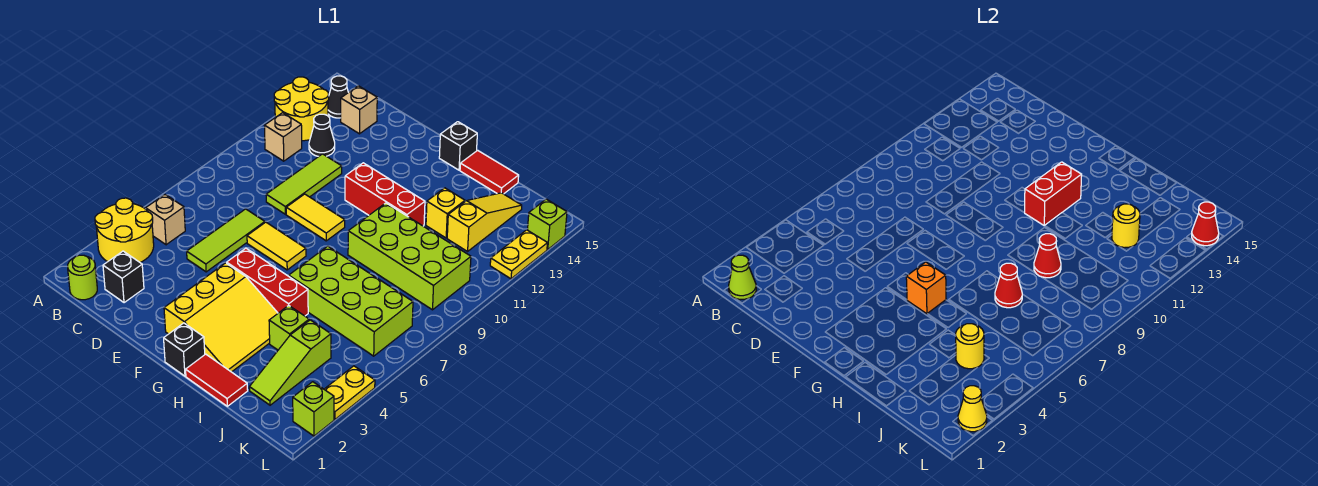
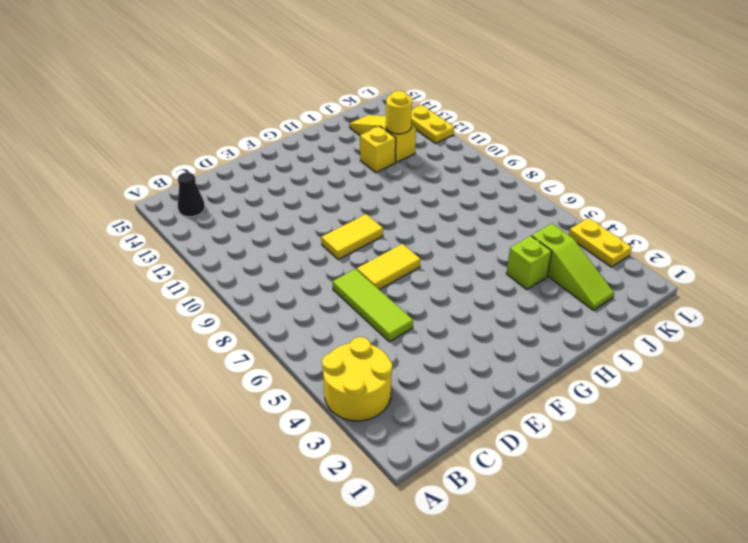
none -> yellow round brick A12:B13 level 1
none -> lime round brick B1 level 1
none -> tan brick B5 level 1
none -> tan brick B11 level 1

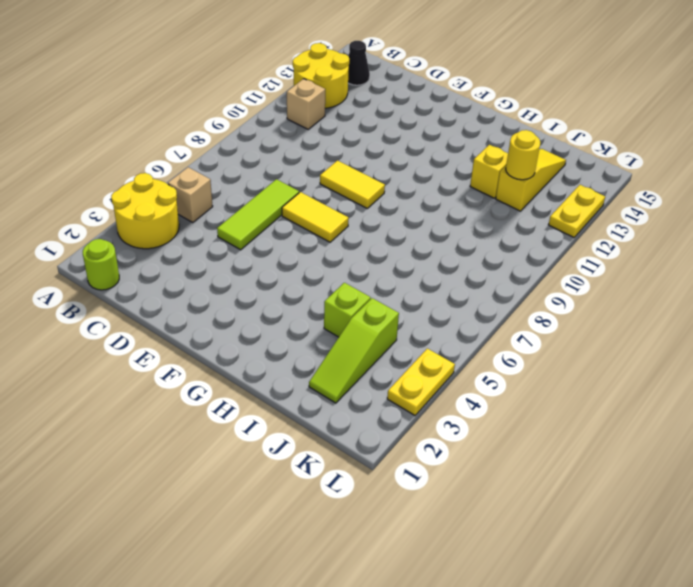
none -> black brick C2 level 1
none -> black cone C12 level 1
none -> tan brick C14 level 1
none -> lime tile D9:D11 level 1

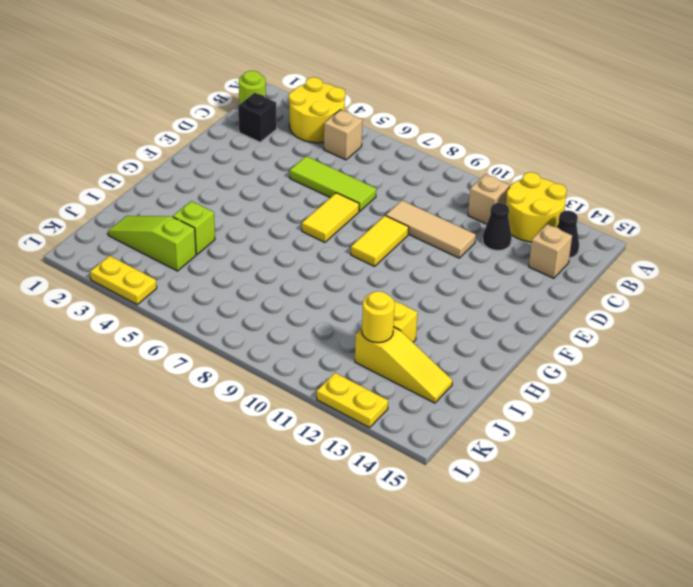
tan tile D9:D11 level 1 -> lime tile D9:D11 level 1
none -> yellow slope F2:H4 level 1 top F
none -> red brick F5:H5 level 1
none -> red brick F11:H11 level 1
none -> black brick G1 level 1

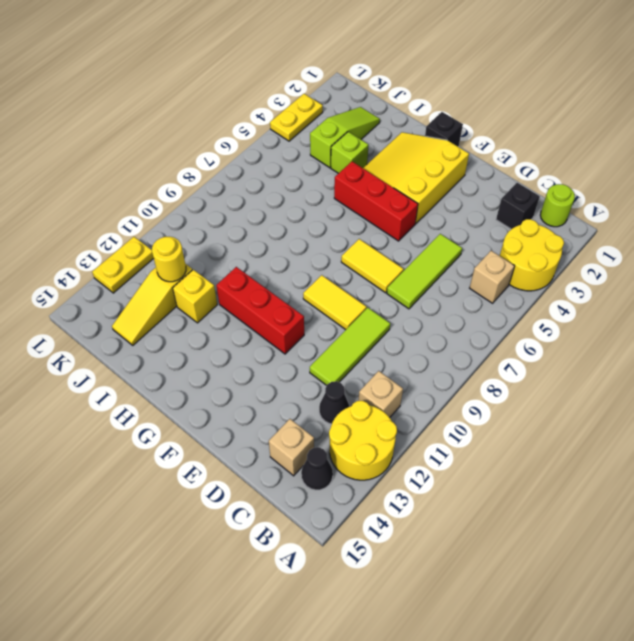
none -> black brick G15 level 1
none -> red tile H1:I1 level 1
none -> lime brick H6:K7 level 1
none -> lime brick H9:K10 level 1

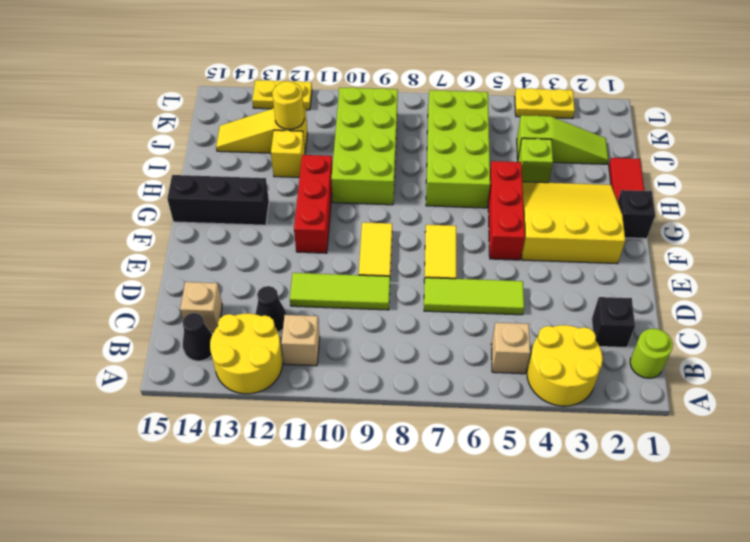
black brick G13:G15 level 1 -> black brick G15 level 1
none -> red tile H15:I15 level 1
none -> lime brick L2 level 1
none -> lime brick L14 level 1
none -> lime cone B1 level 2

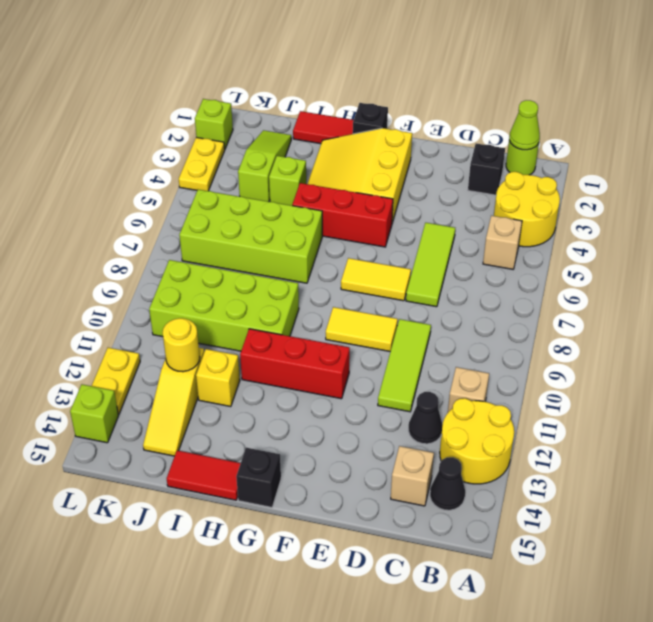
none -> orange brick G5 level 2
none -> red brick G11:G12 level 2
none -> red cone I7 level 2
none -> red cone I9 level 2

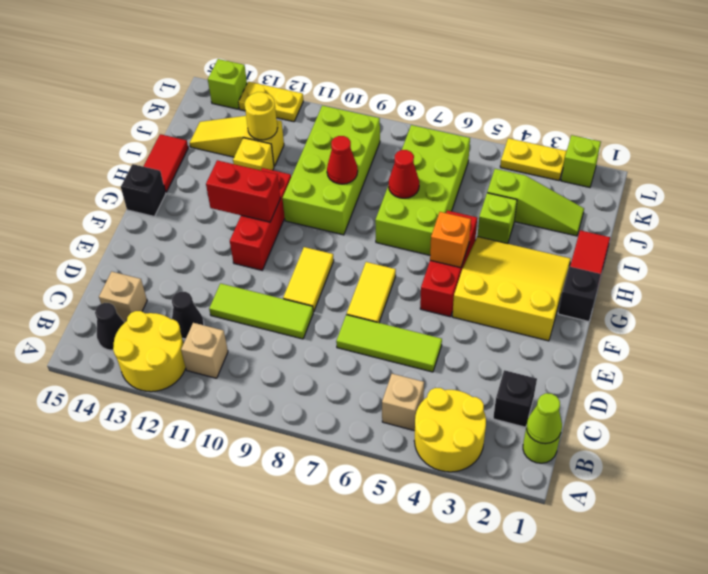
none -> yellow round brick J4 level 2
none -> yellow cone L2 level 2
none -> red cone L14 level 2

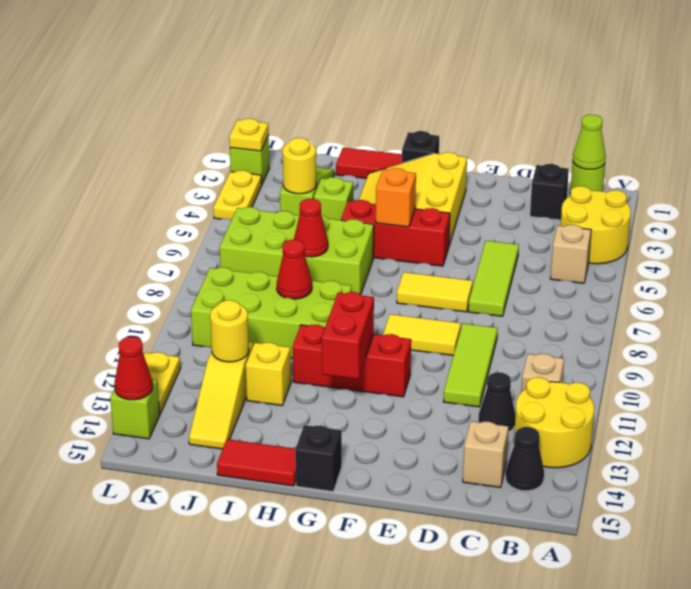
yellow plate L2 level 2 -> yellow cone L2 level 2

